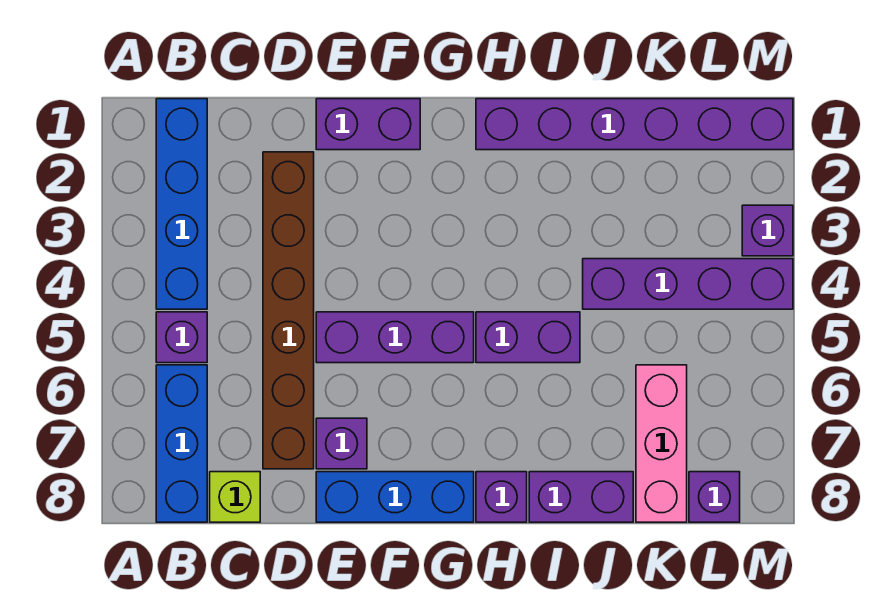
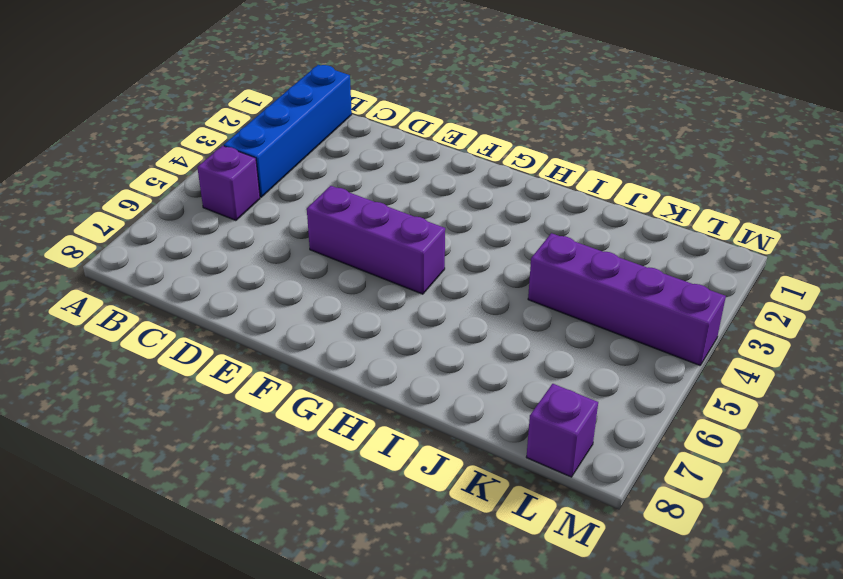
none -> blue brick B6:B8 level 1
none -> lime brick C8 level 1
none -> brown brick D2:D7 level 1

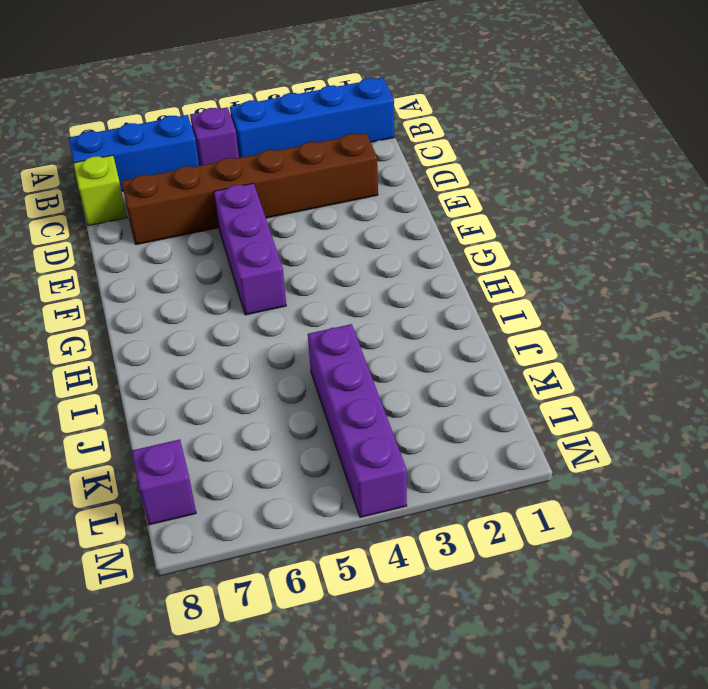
none -> purple brick E1:F1 level 1
none -> purple brick E7 level 1
none -> blue brick E8:G8 level 1

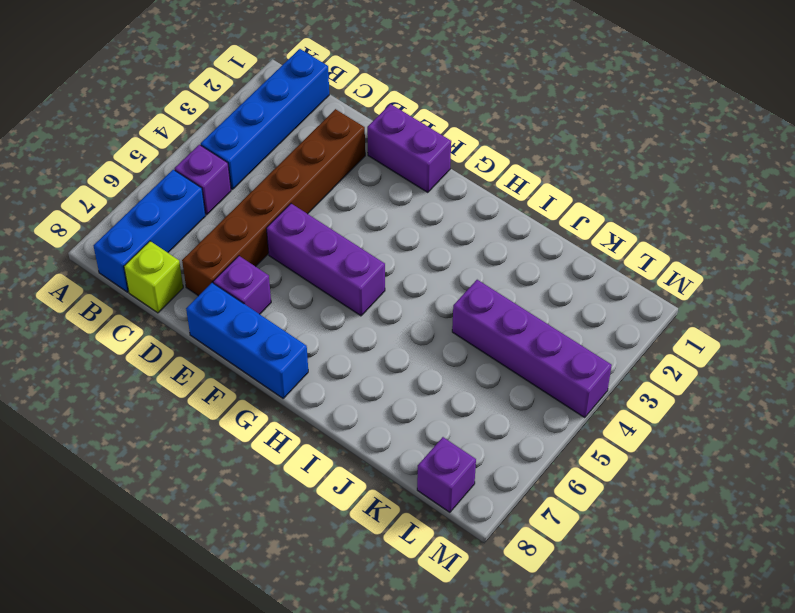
none -> purple brick H1:M1 level 1
none -> purple brick H5:I5 level 1
none -> purple brick H8 level 1

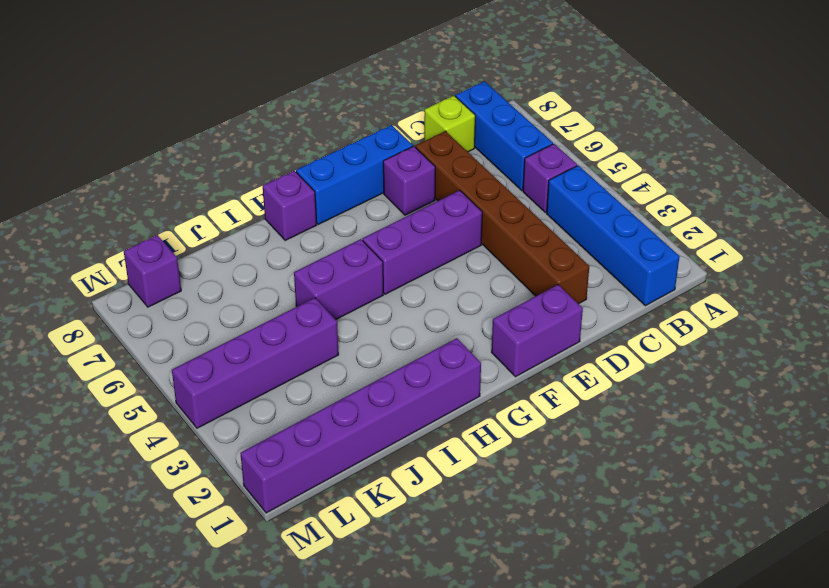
none -> purple brick I8:J8 level 1
none -> pink brick K6:K8 level 1
none -> purple brick M3 level 1

